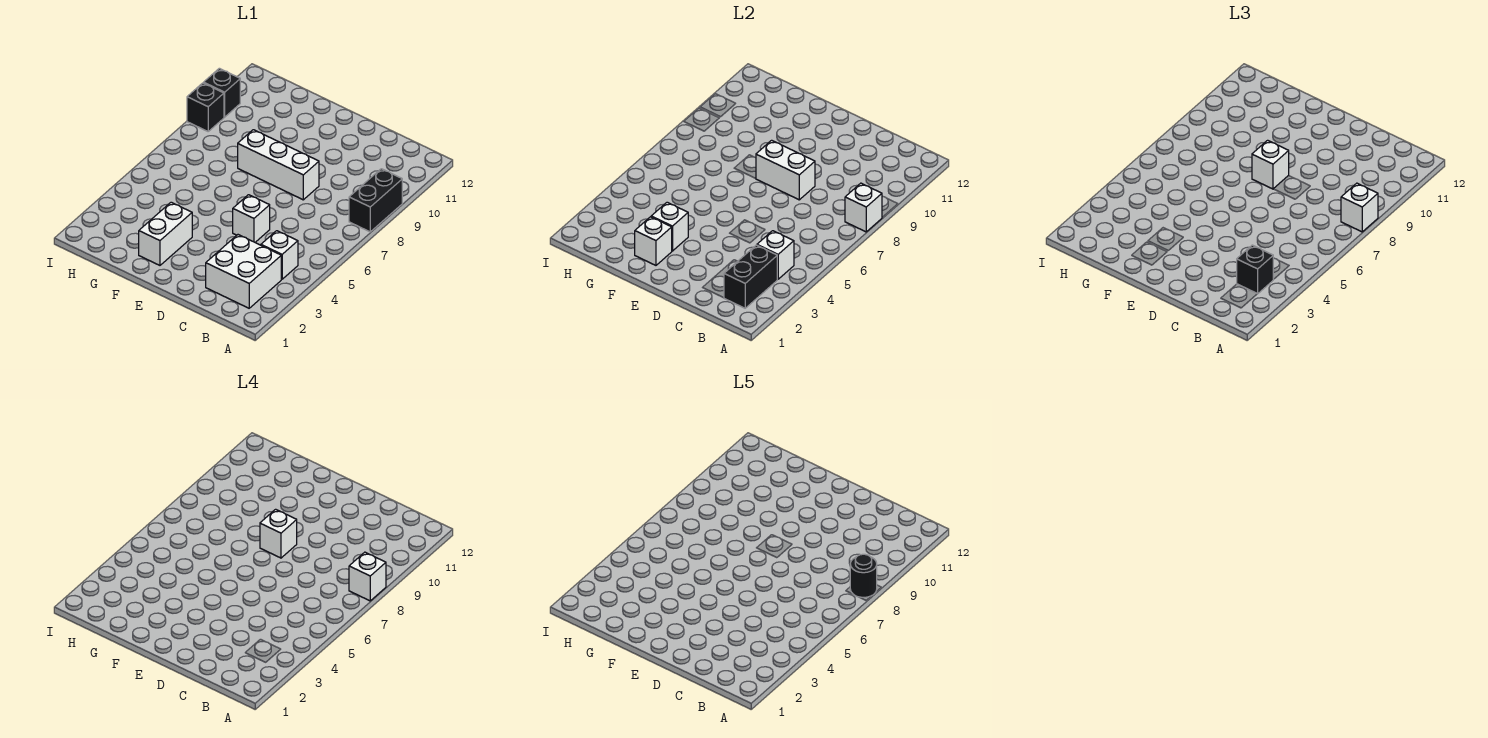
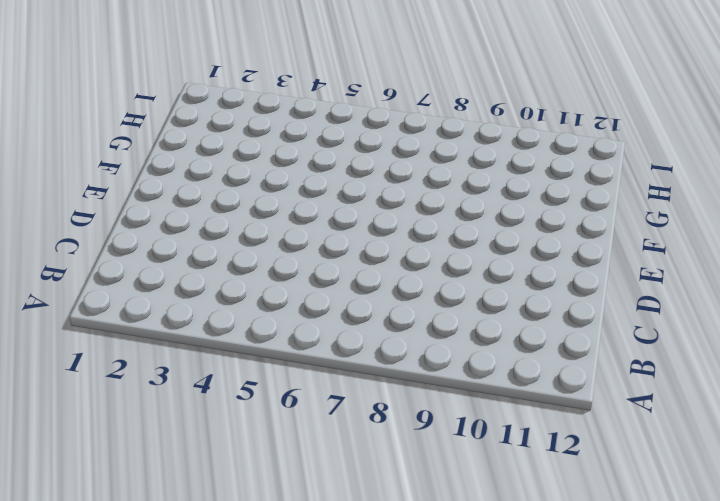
none -> black brick A8:A9 level 1
none -> white brick B2:C3 level 1
none -> white brick B4 level 1

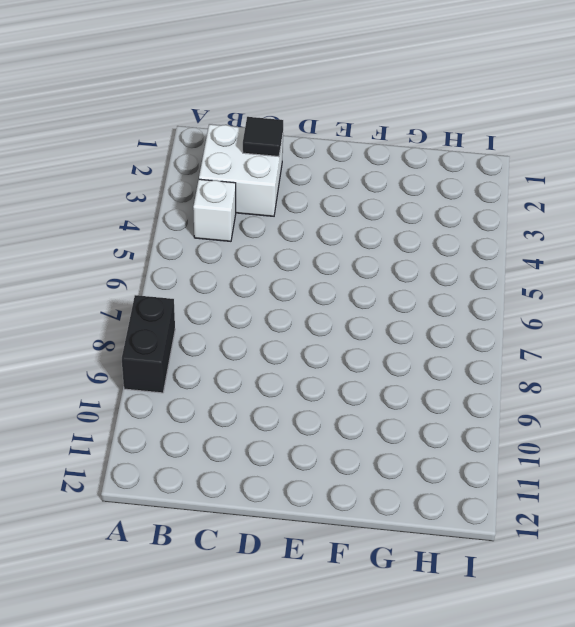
black tile C2 level 2 -> none
none -> white brick D5 level 1
none -> white brick D8:F8 level 1
none -> white brick F2:F3 level 1

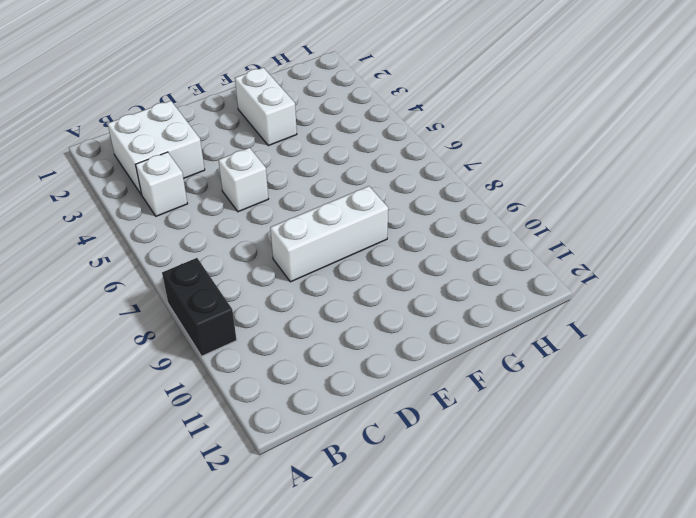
none -> black brick I9 level 1
none -> black brick I10 level 1
none -> white brick A8 level 2

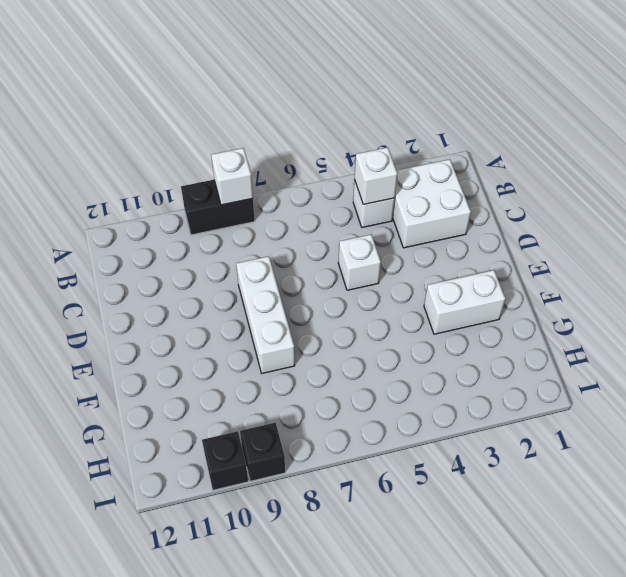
none -> black brick B2:B3 level 2
none -> white brick D8:E8 level 2
none -> white brick F2 level 2

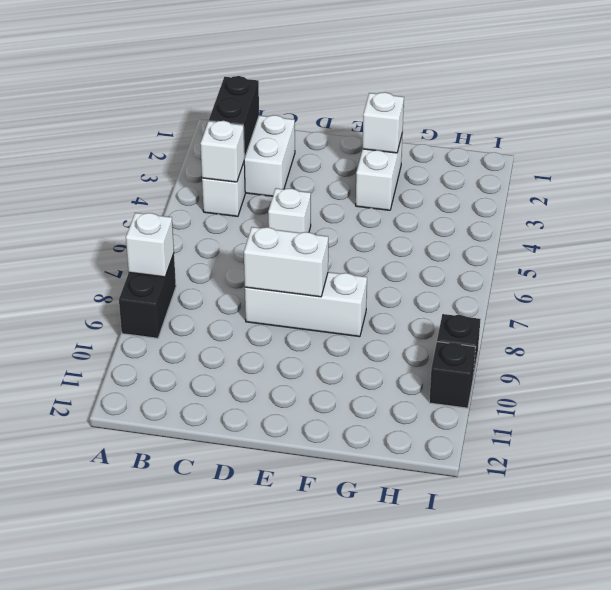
none -> white brick F3 level 2
none -> white brick A8 level 3
none -> black brick B3 level 3

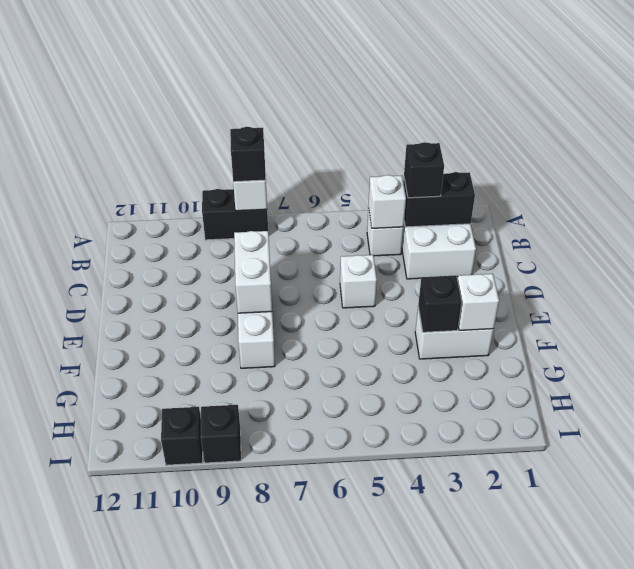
black brick A8 level 3 -> white brick A8 level 3
black brick F3 level 2 -> white brick F3 level 2
none -> white brick E8 level 3
none -> white brick A8 level 4
none -> white brick E8 level 4

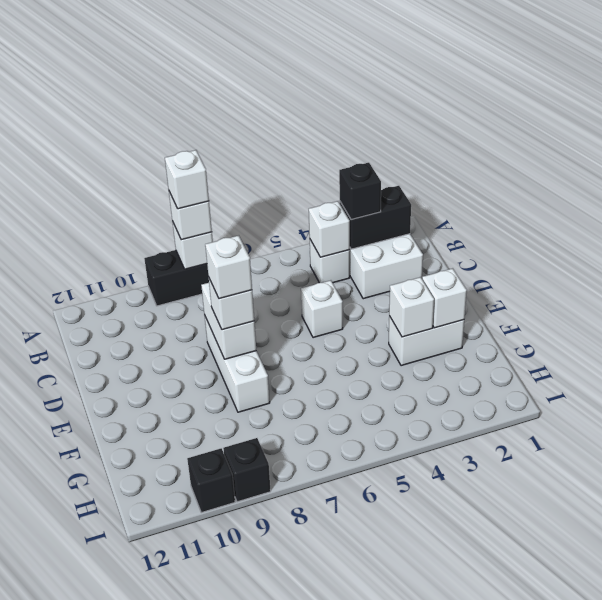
none -> black round brick A8 level 5

